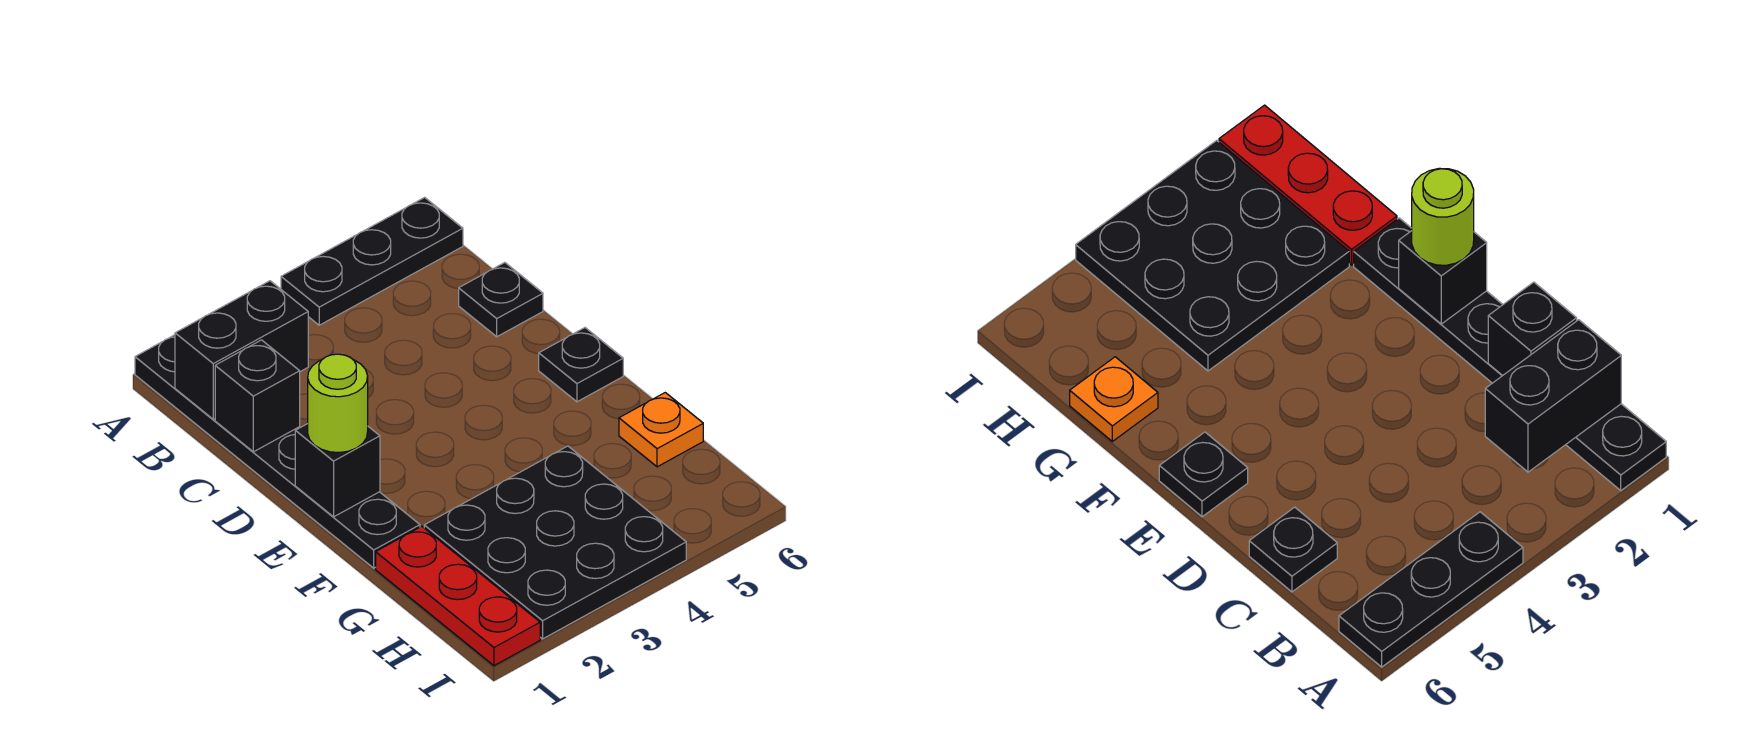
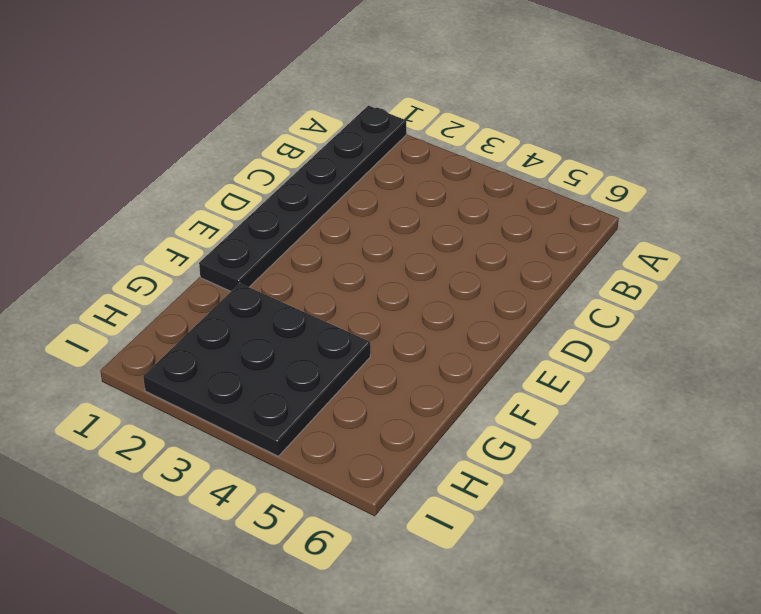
none -> black plate A4:A6 level 1
none -> black plate C6 level 1

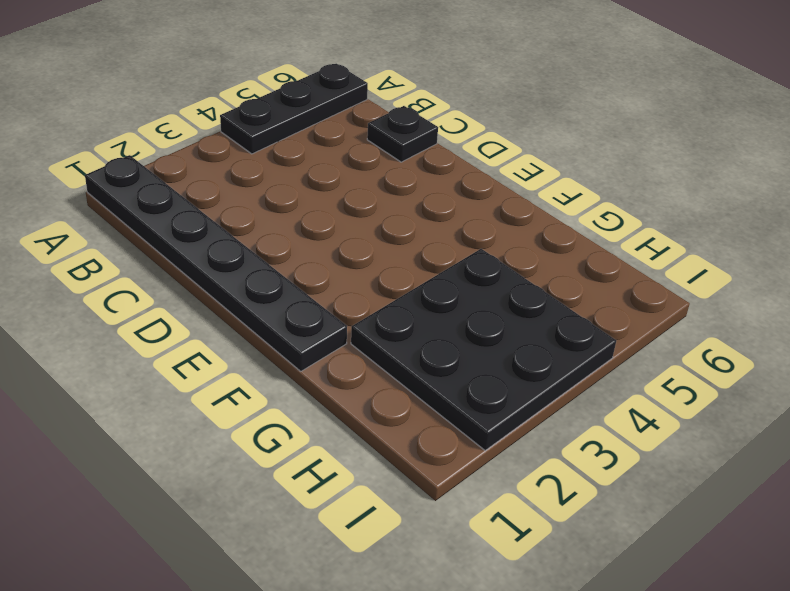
none -> black plate E6 level 1
none -> red plate G1:I1 level 1

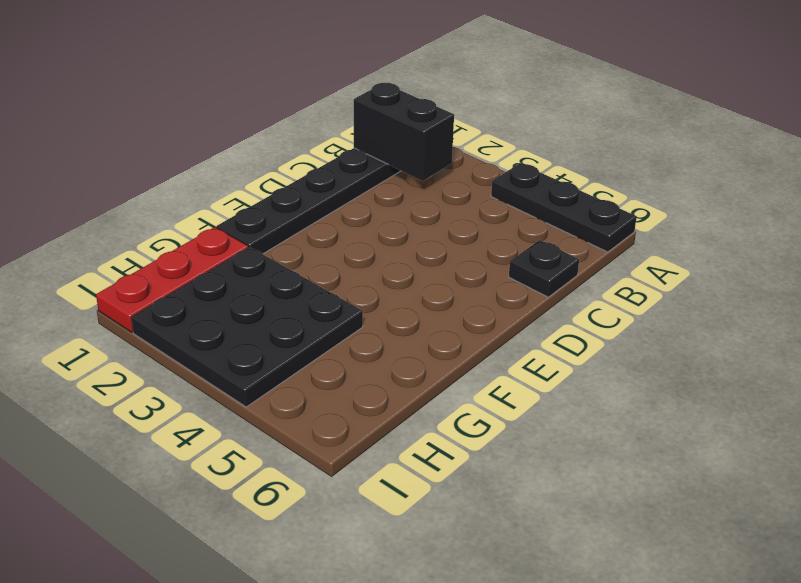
none -> black plate E6 level 1
none -> orange plate G6 level 1

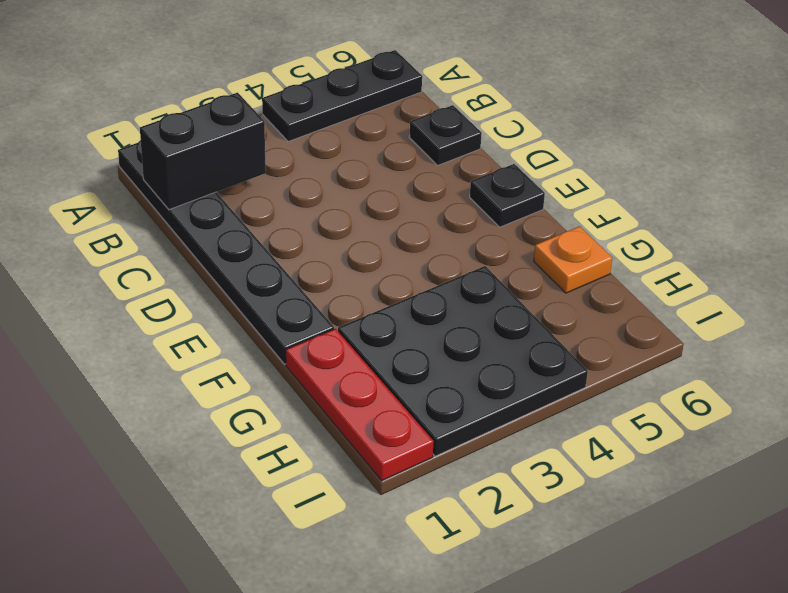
none -> black brick C1 level 2
none -> black brick E1 level 2

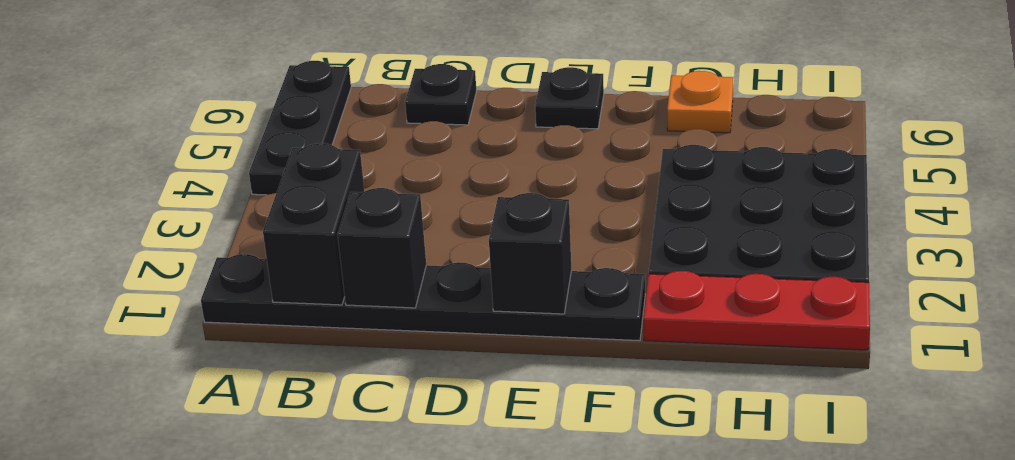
none -> lime round brick E1 level 3

